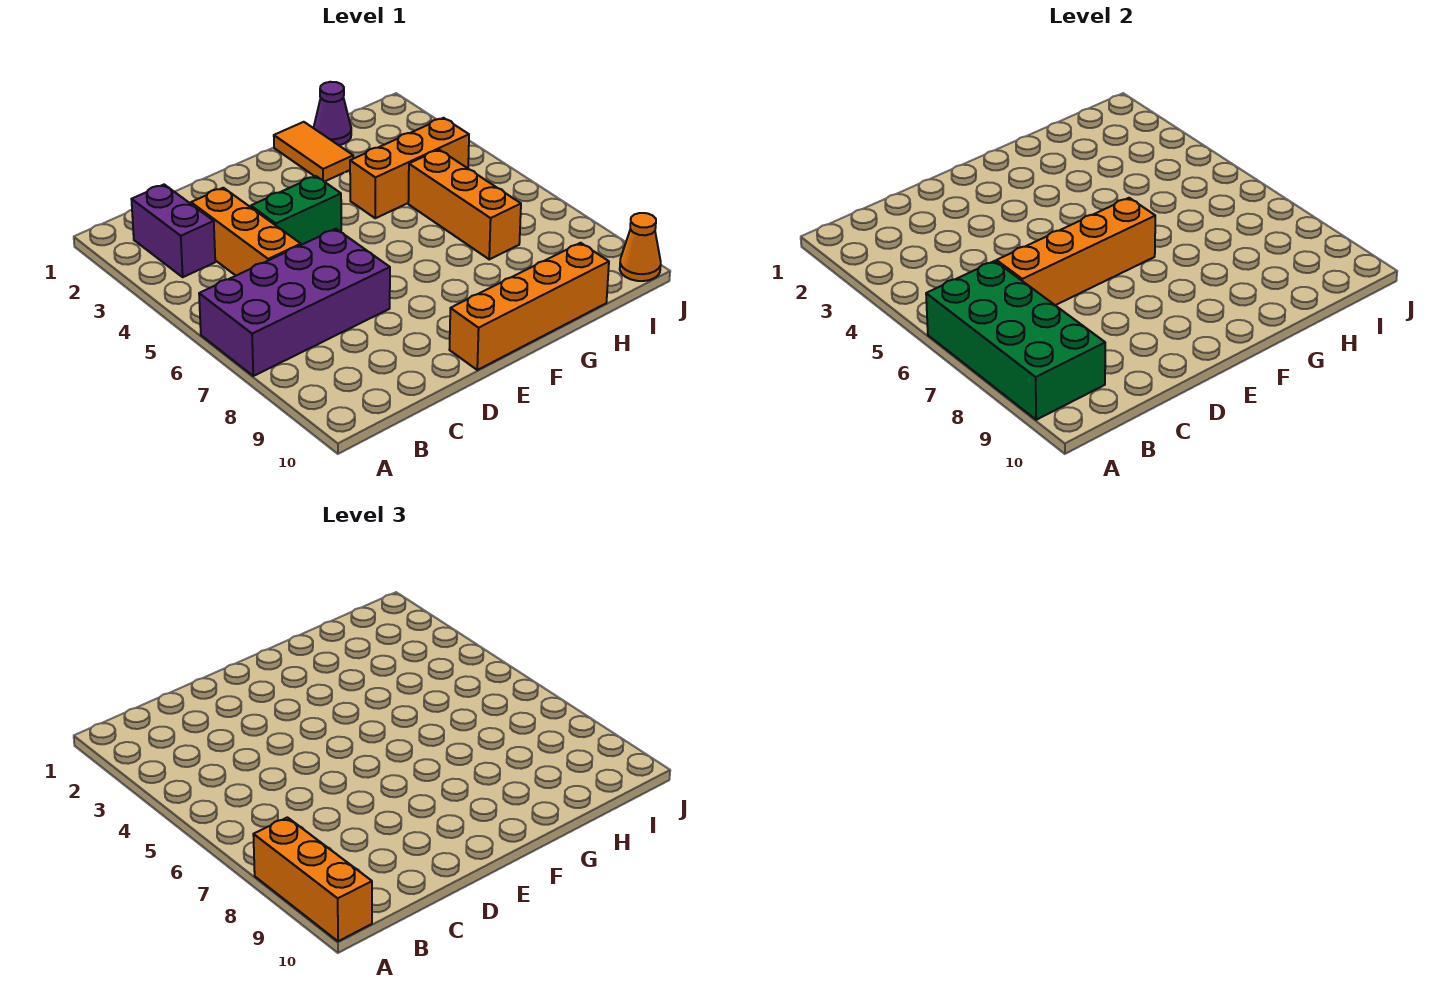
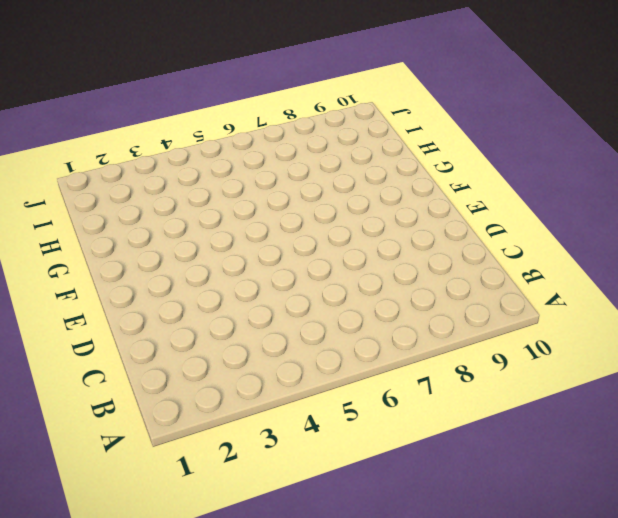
none -> purple brick A6:D7 level 1
none -> purple brick B2:B3 level 1
none -> orange brick C3:C5 level 1

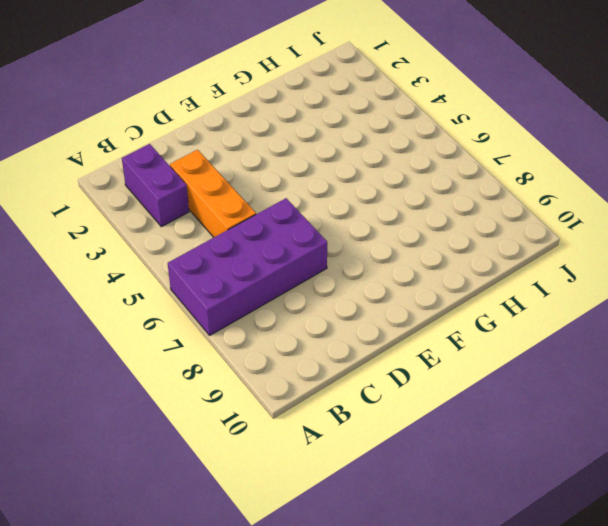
none -> green brick D4:E4 level 1
none -> orange brick E10:H10 level 1
none -> orange tile G1:G2 level 1

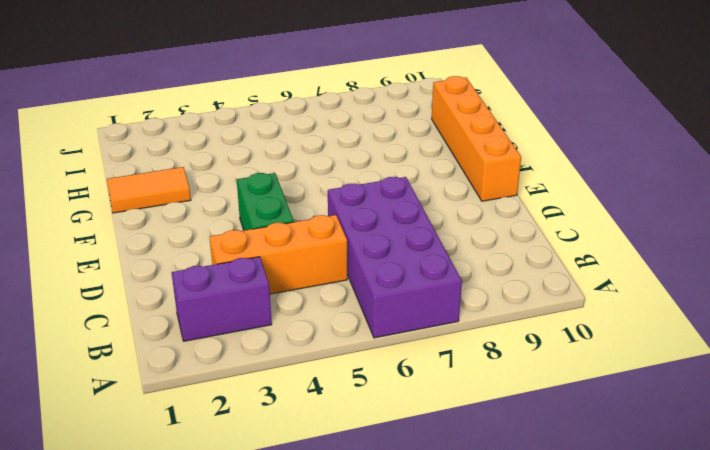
none -> orange brick G4:I4 level 1
none -> purple cone H1 level 1
none -> orange brick H5:H7 level 1

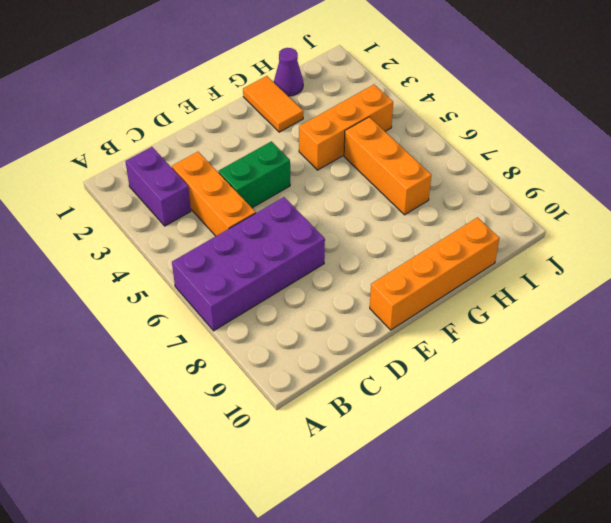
none -> orange cone J10 level 1
none -> green brick A6:B9 level 2
none -> orange brick C6:F6 level 2

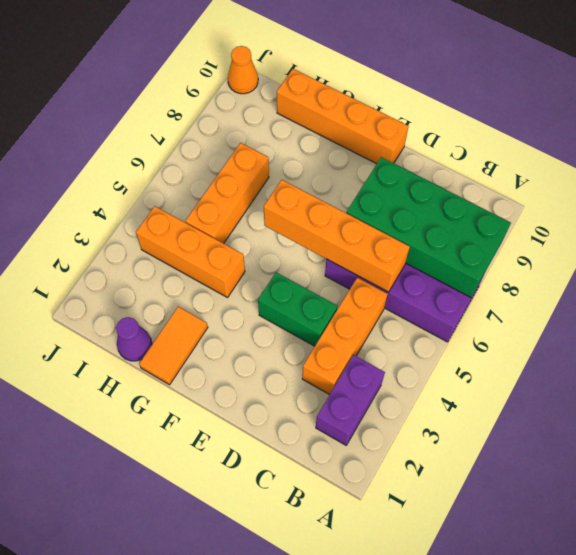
green brick A7:D8 level 2 -> green brick A6:B9 level 2
none -> orange brick A8:A10 level 3

